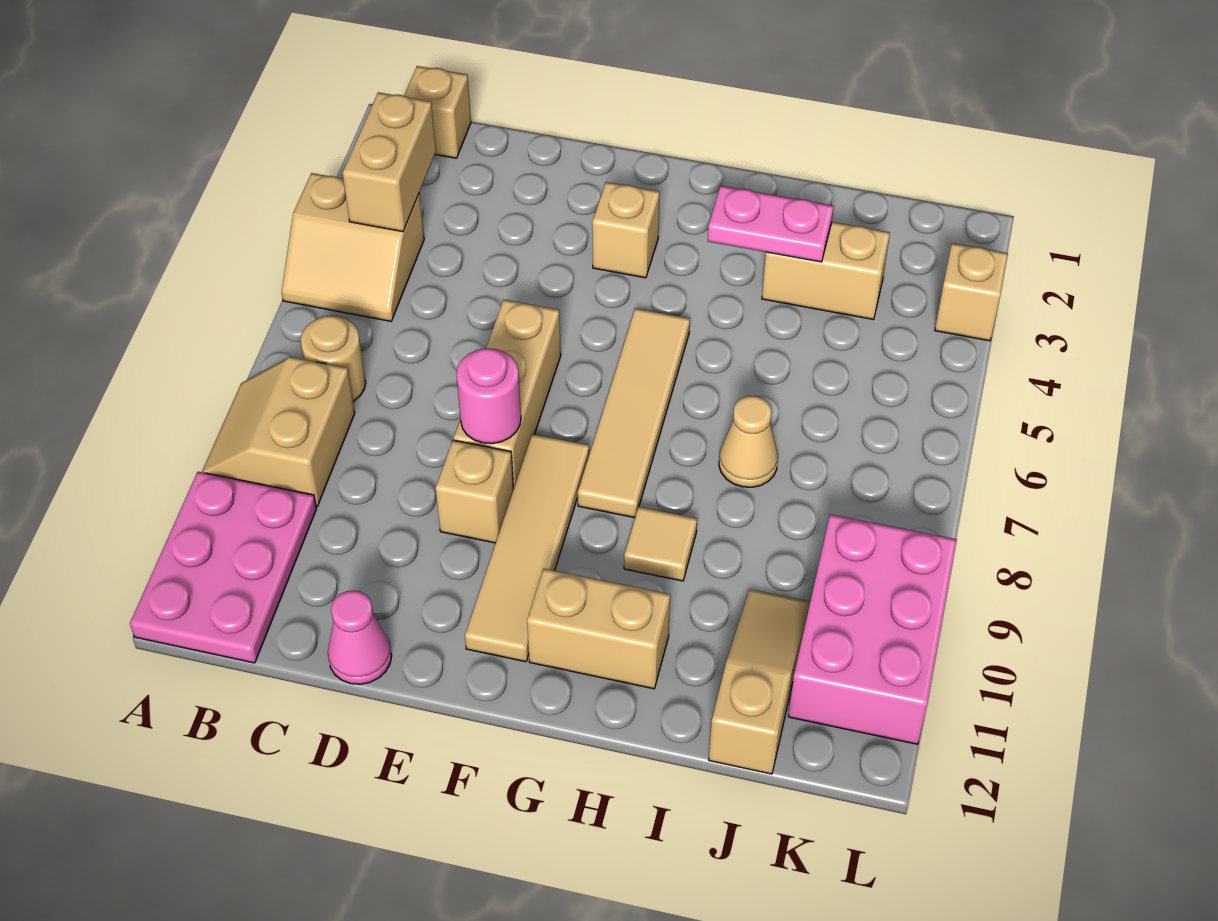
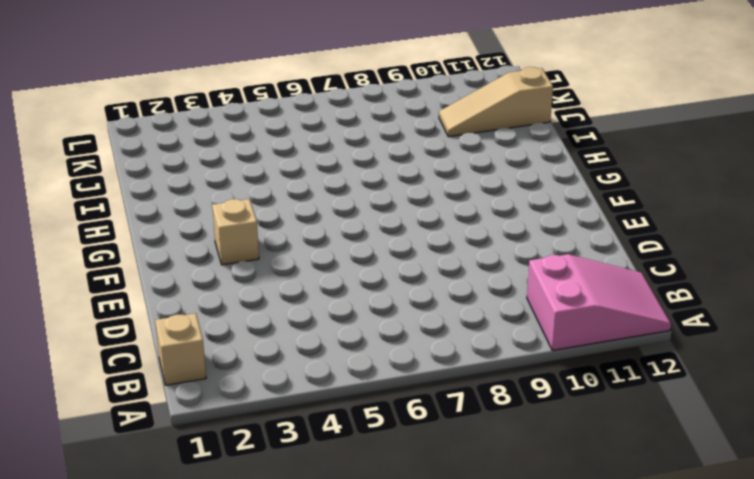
pink slope A10:B12 level 1 top 10 -> pink plate A10:B12 level 1
none -> tan slope A4:B5 level 1 top 4
none -> tan slope A8:B9 level 1 top B
none -> tan round brick B7 level 1

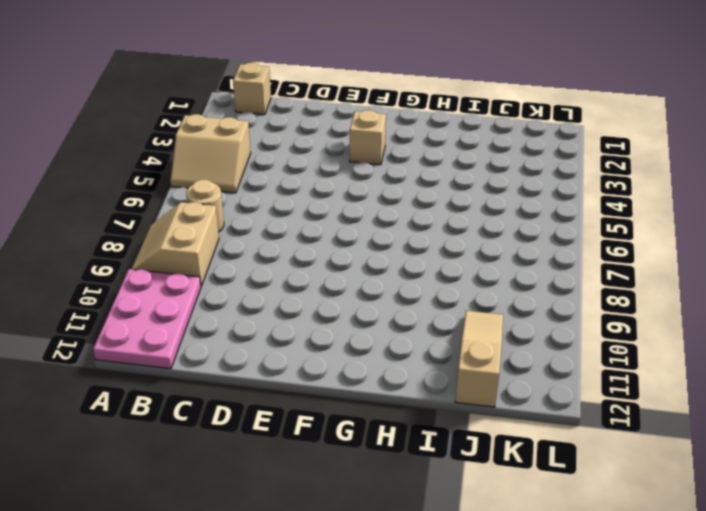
none -> pink cone D12 level 1
none -> tan brick E6:E8 level 1
none -> tan brick E9 level 1

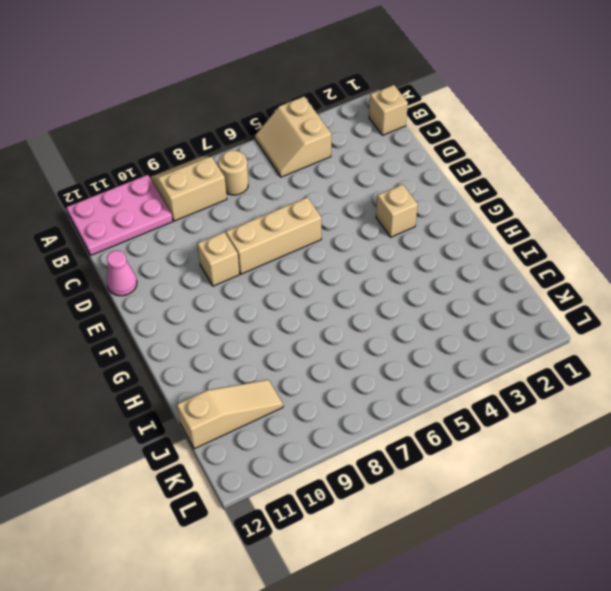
none -> tan tile F8:F11 level 1
none -> tan tile G5:G8 level 1
none -> tan brick G11:H11 level 1

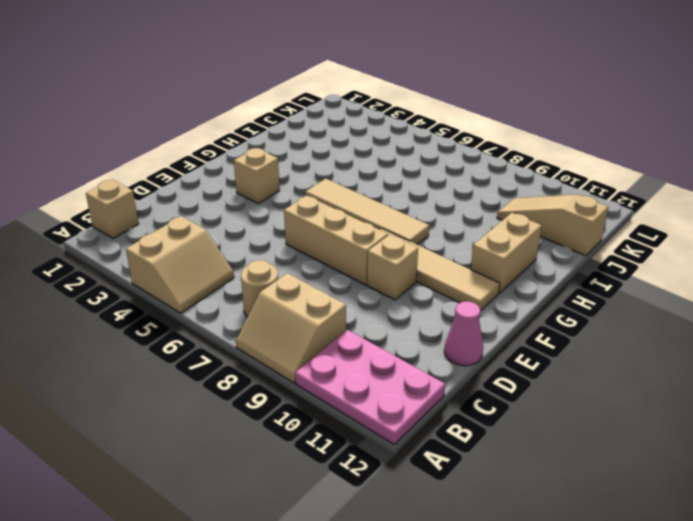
none -> tan tile H9 level 1
none -> tan brick I3:J3 level 1
none -> tan cone I7 level 1

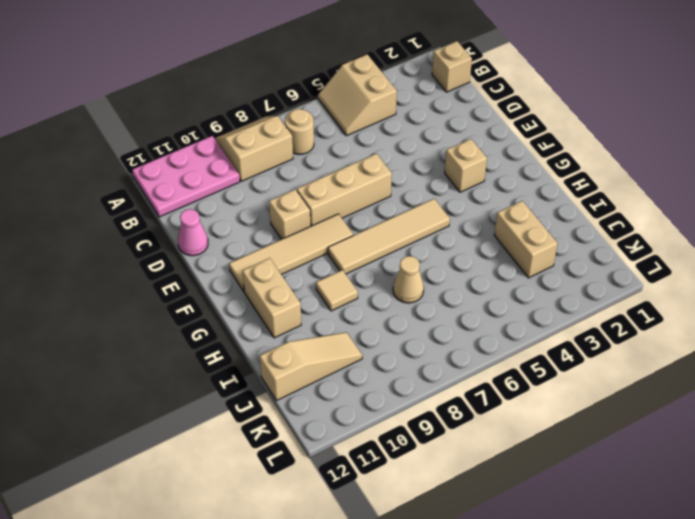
none -> pink brick K9:L11 level 1
none -> tan brick L3 level 1
none -> tan brick B3:B4 level 2

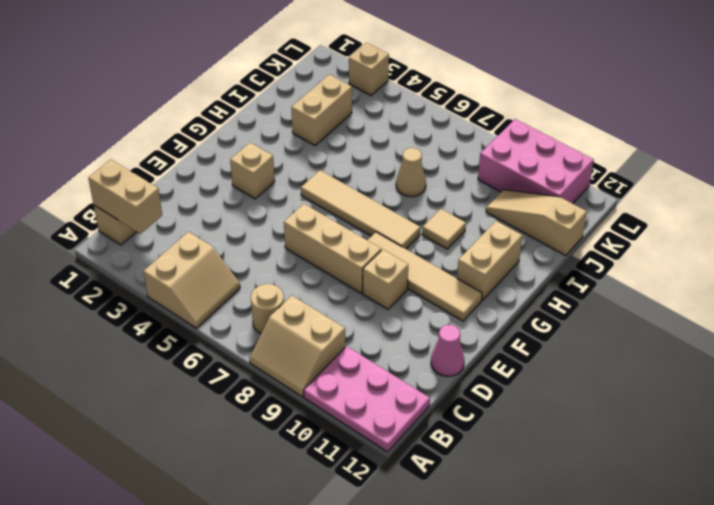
tan brick B1:B2 level 2 -> tan brick B3:B4 level 2
none -> pink round brick E8 level 2
none -> pink plate H3:I3 level 2

